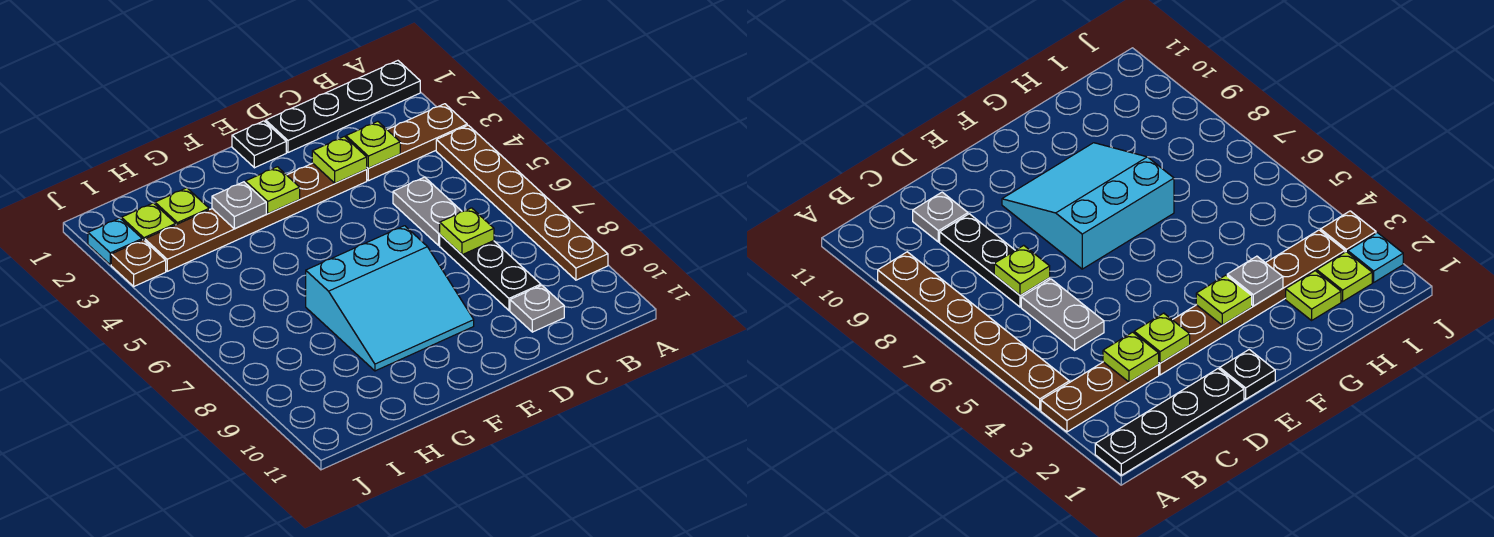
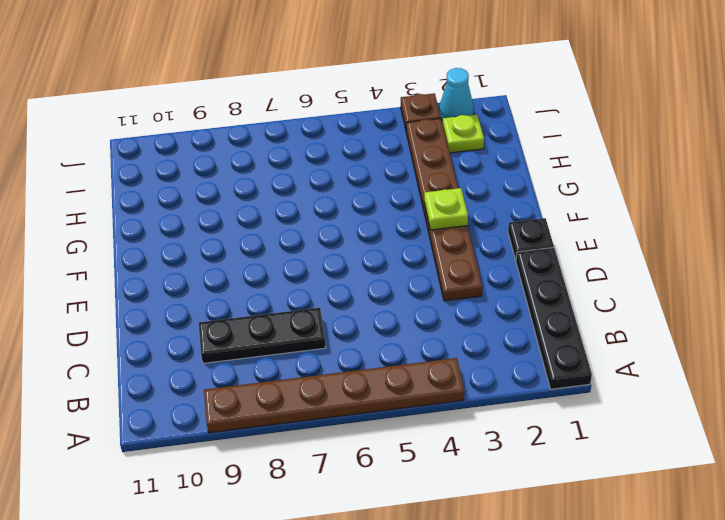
cyan cone J2 level 1 -> cyan plate J2 level 1
none -> brown plate A3:C3 level 1
none -> grey plate C5:C6 level 1
none -> grey plate C10 level 1

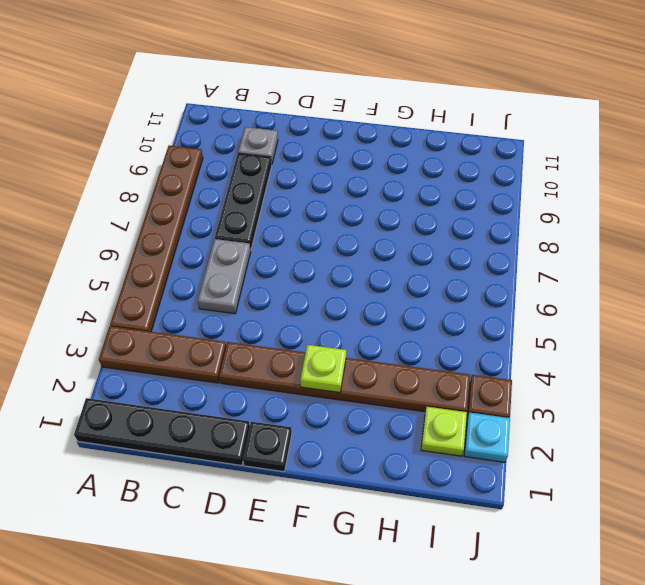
none -> cyan slope E7:G9 level 1 top 7
none -> lime plate H2 level 1
none -> lime plate C3 level 2

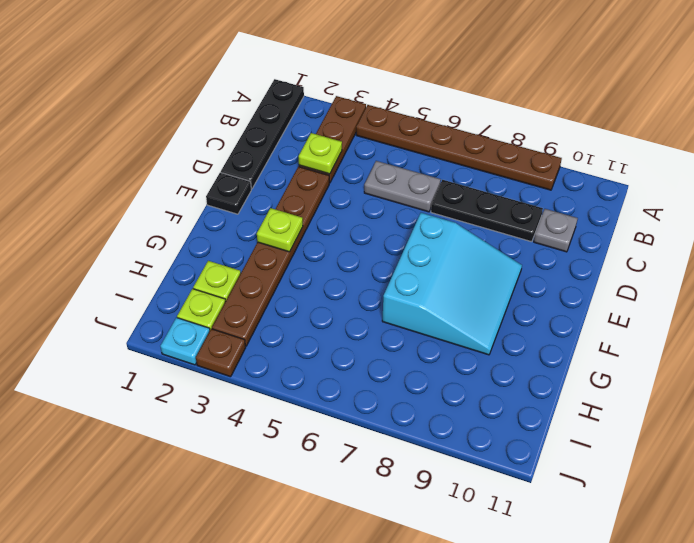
none -> lime plate C7 level 2
none -> lime plate D3 level 2
none -> grey plate G3 level 2

